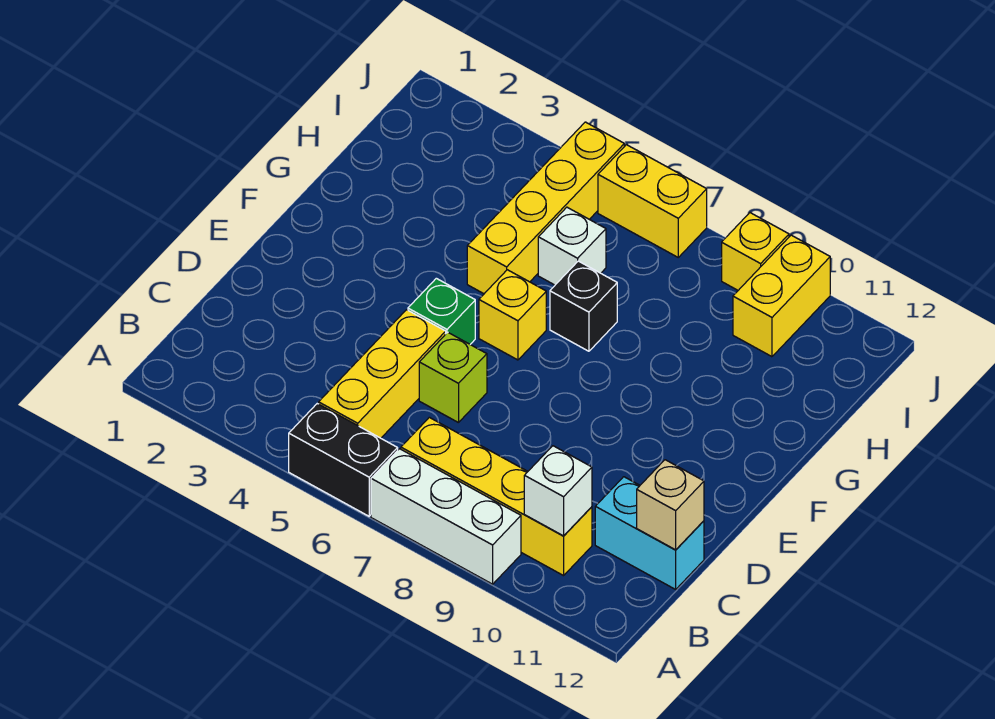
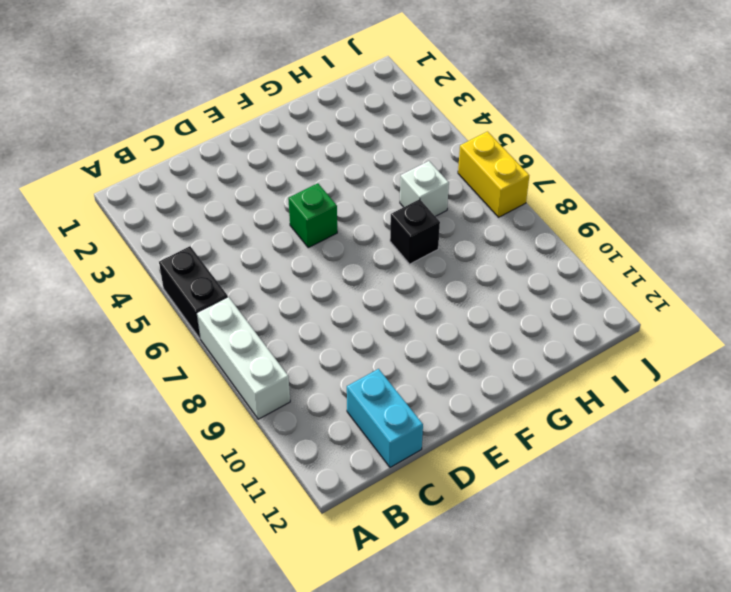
none -> yellow brick B5:D5 level 1
none -> yellow brick B7:B10 level 1
none -> lime brick D6 level 1

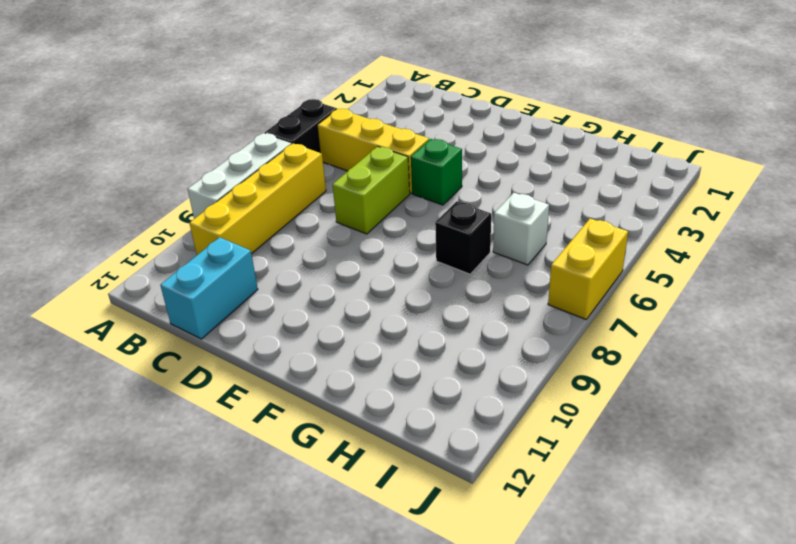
lime brick D6:D7 level 1 -> lime brick D6 level 1
none -> yellow brick F6 level 1
none -> yellow brick G5:J5 level 1
none -> yellow brick I10:J10 level 1

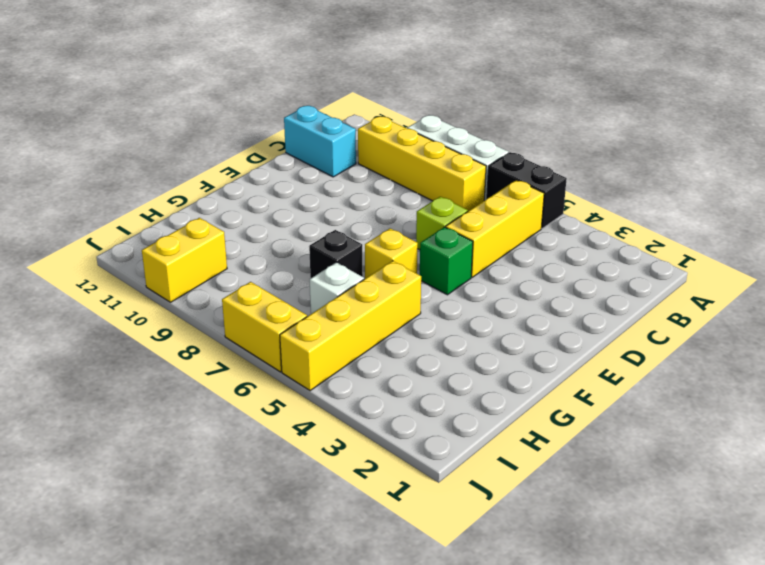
none -> yellow brick J9 level 1
none -> white brick B10 level 2
none -> tan brick C12 level 2

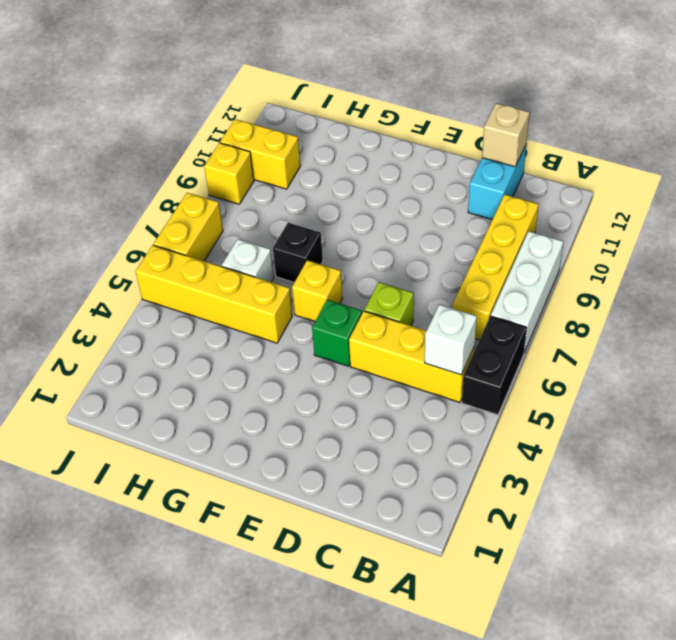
white brick B5 level 2 -> white brick B10 level 2

